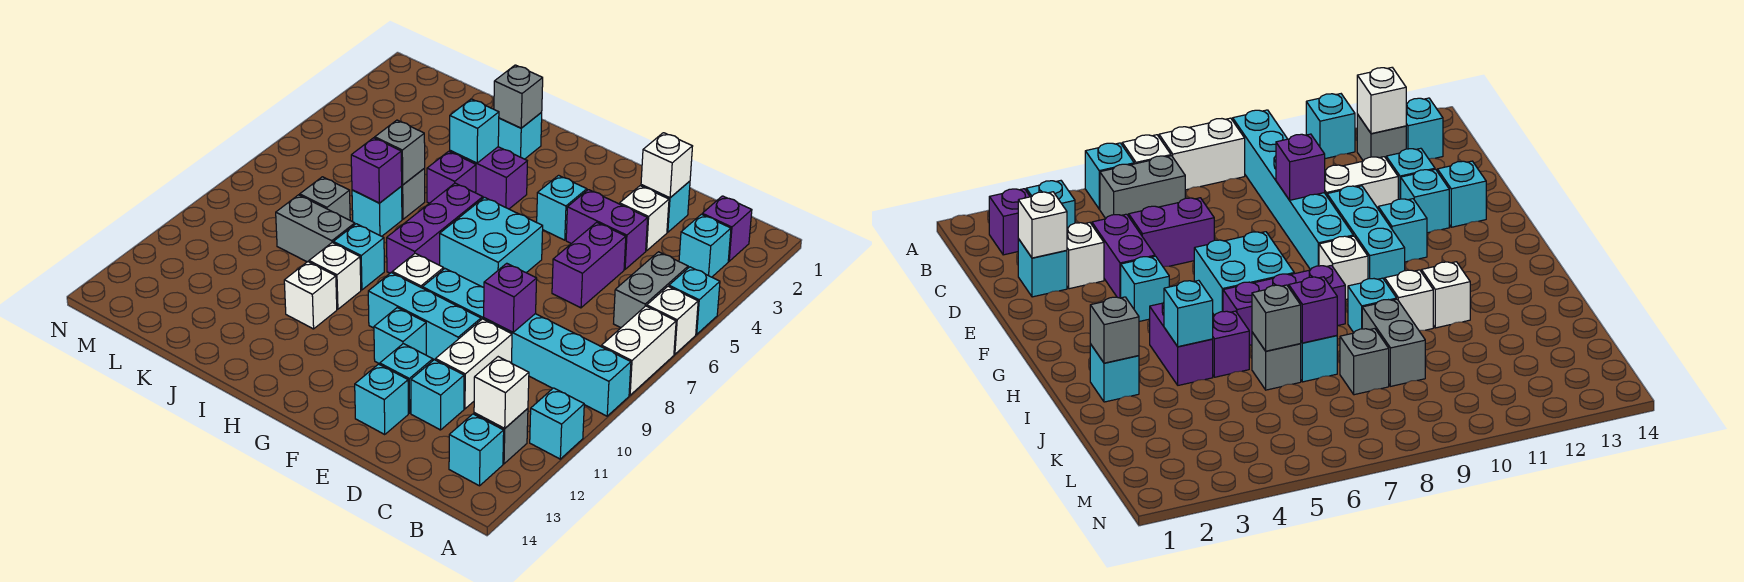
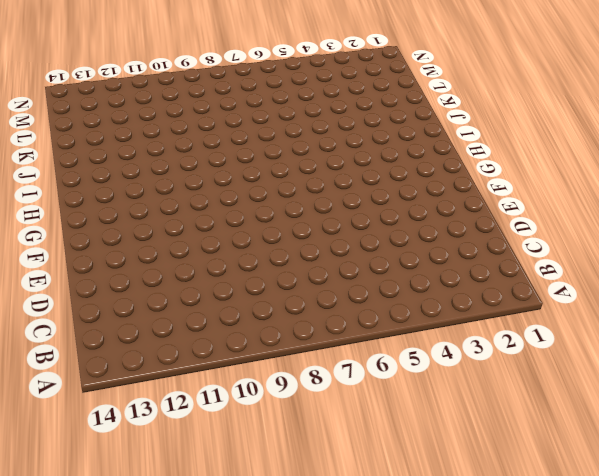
none -> cyan brick A5 level 1
none -> white brick A6 level 1
none -> white brick A7:A8 level 1
none -> cyan brick A9:F9 level 1

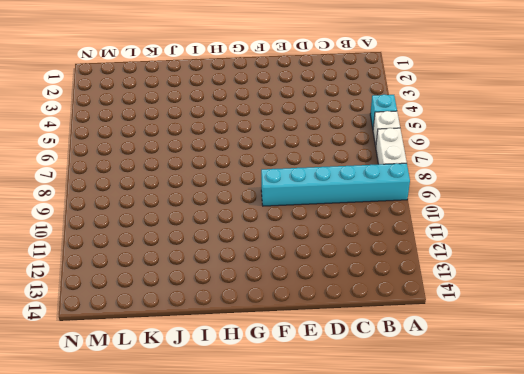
none -> cyan brick A11 level 1
none -> purple brick B2 level 1
none -> cyan brick B3 level 1
none -> grey brick B5:B6 level 1

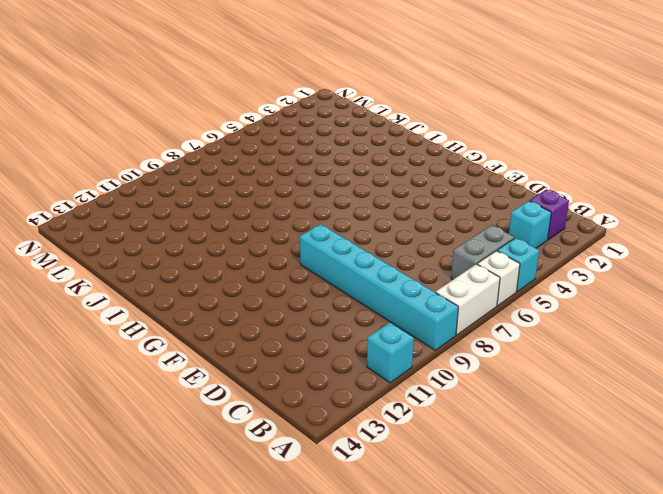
none -> grey brick B12 level 1
none -> cyan brick B13 level 1
none -> cyan brick D2 level 1
none -> white brick D3 level 1

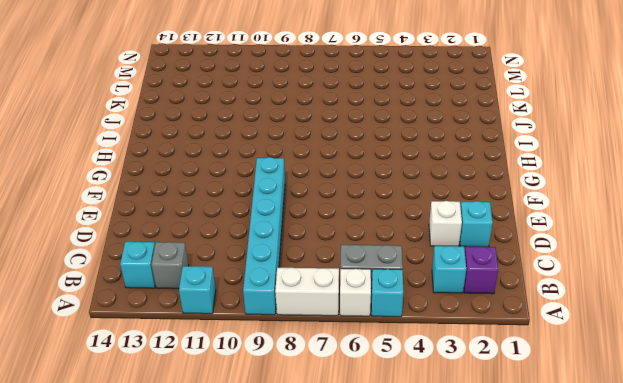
none -> purple brick D4:E4 level 1
none -> purple brick D5:D6 level 1
none -> white brick D10:D11 level 1
none -> cyan brick D12 level 1

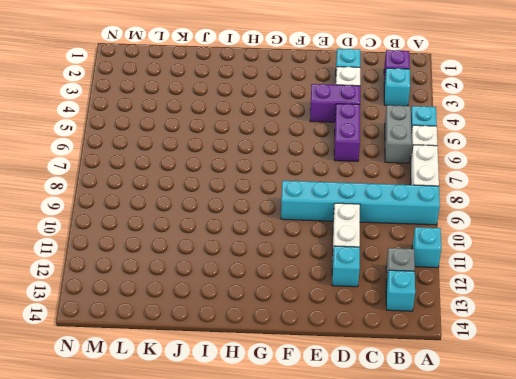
none -> cyan brick E10:G10 level 1
none -> cyan brick E12 level 1
none -> cyan brick E13 level 1
none -> cyan brick F4 level 1

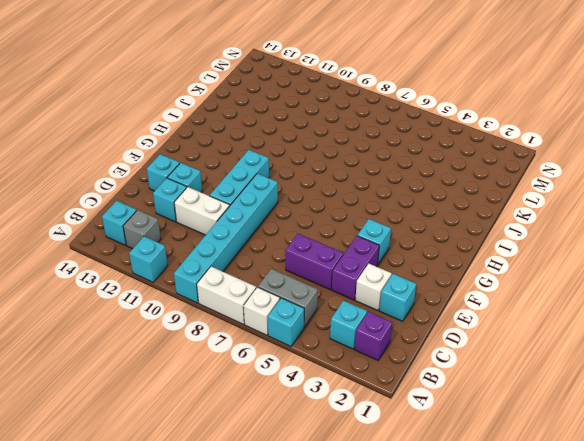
none -> cyan brick F6:G7 level 1
none -> cyan brick F11 level 1
none -> white brick G9 level 1
none -> purple brick H4:I4 level 1

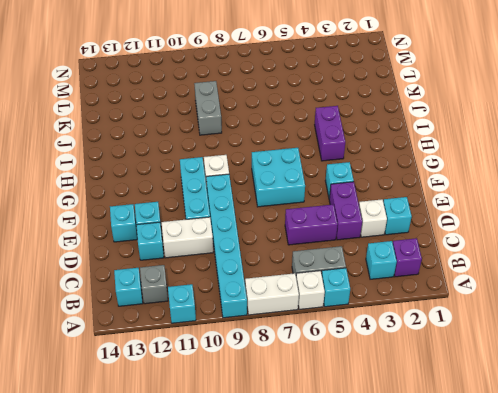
none -> cyan brick F11 level 1
none -> purple brick H6:H8 level 1
none -> cyan brick I2 level 1
none -> purple brick I5 level 1

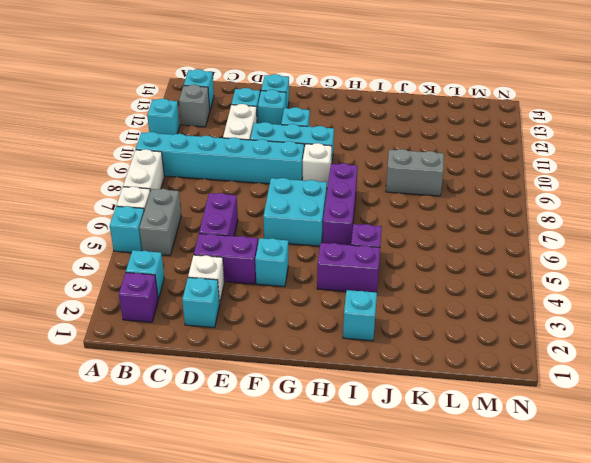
none -> cyan brick I9 level 1
none -> white brick I10 level 1
none -> white brick I11 level 1
none -> grey brick J6 level 1

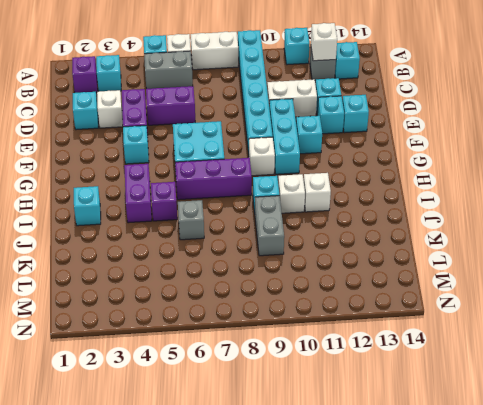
none -> cyan brick J7 level 1
none -> grey brick K8 level 1
none -> white brick D2 level 2
none -> purple brick D9 level 2

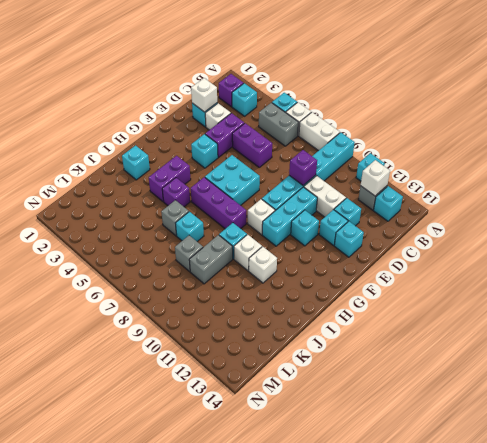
none -> grey brick I2 level 2
none -> cyan brick I4 level 2
none -> grey brick J6 level 2
none -> purple brick J7 level 2

